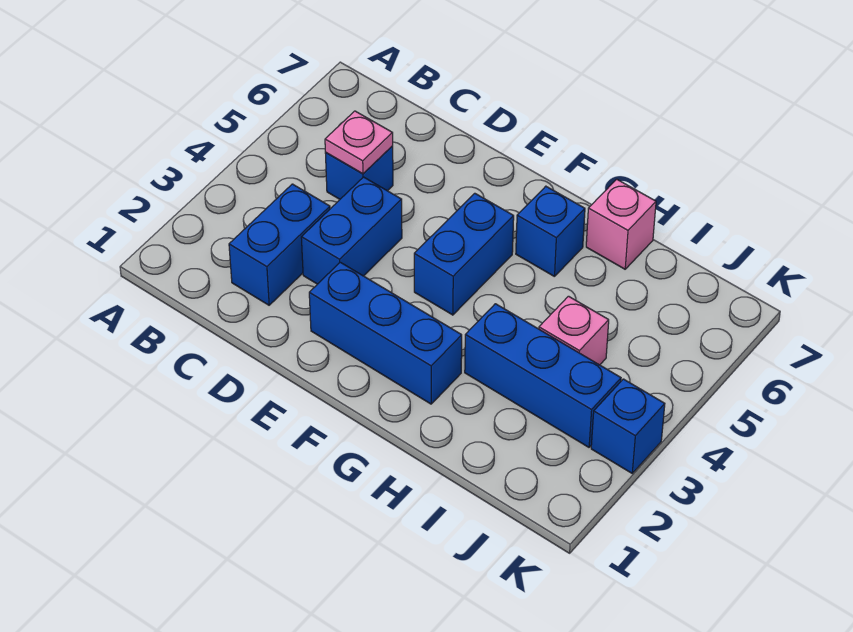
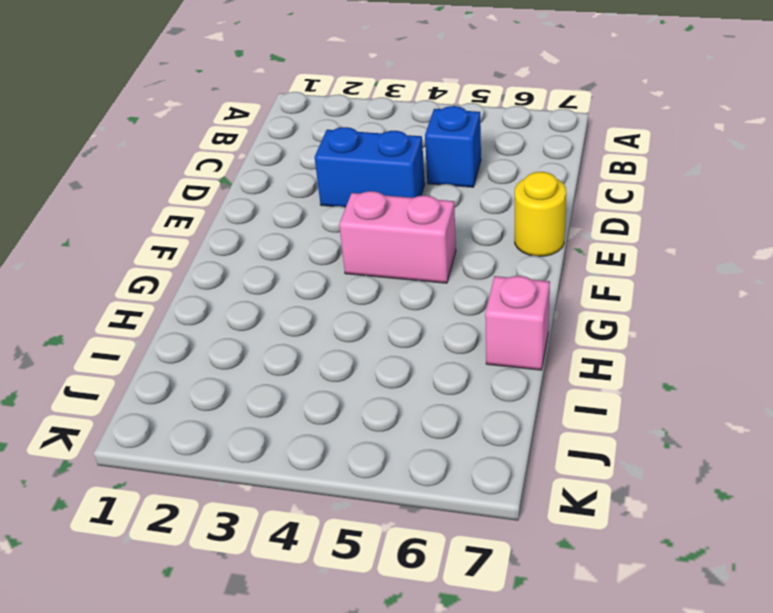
yellow round brick E7 level 1 -> none
pink brick F4:F5 level 1 -> blue brick F4:F5 level 1
none -> blue brick C2:C3 level 1
none -> blue brick E2:G2 level 1

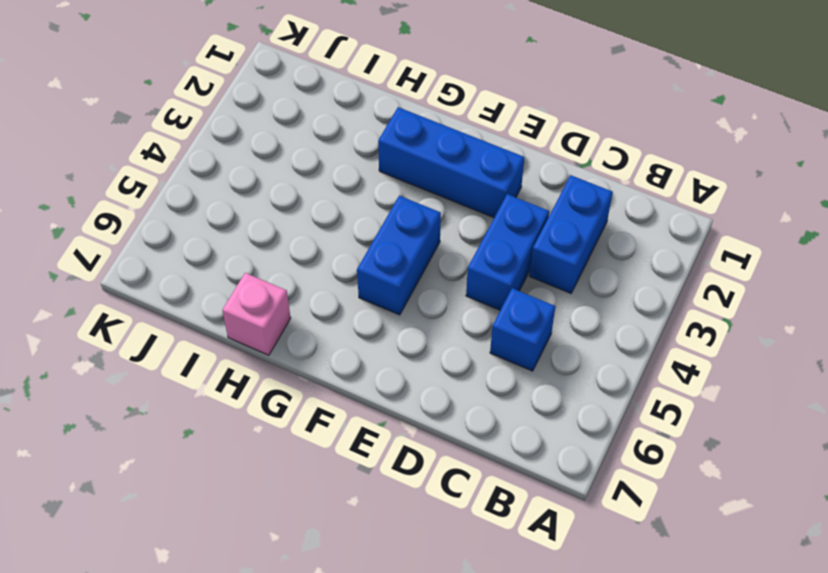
none -> blue brick G6 level 1
none -> blue brick H3:J3 level 1

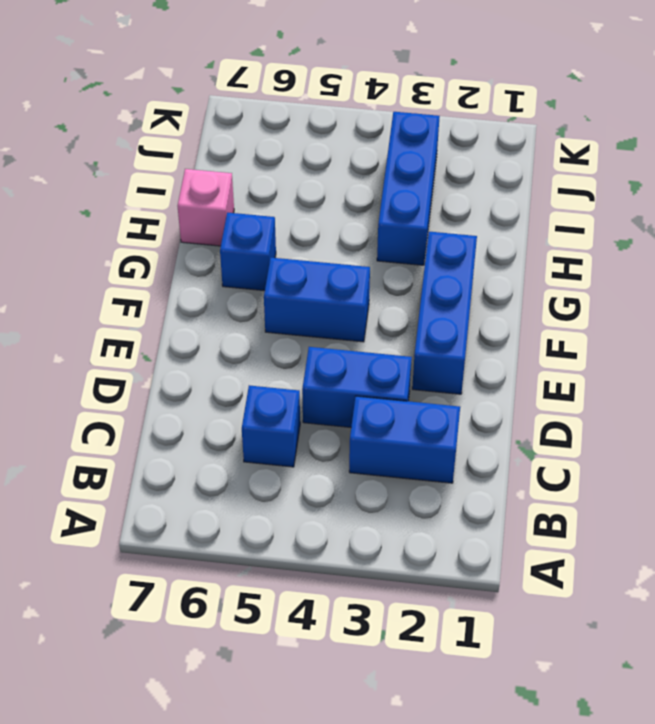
none -> pink brick I4 level 1
none -> blue brick K3 level 1

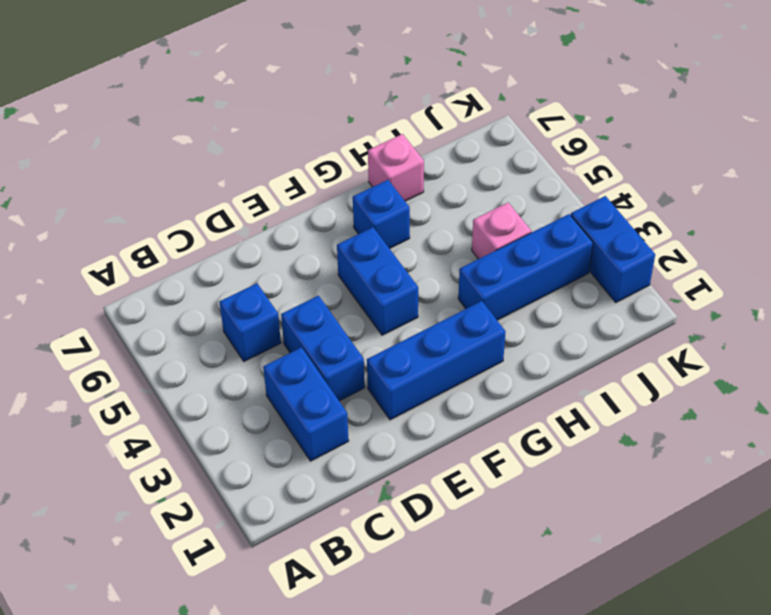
blue brick K2:K3 level 1 -> blue brick K3 level 1
none -> pink plate C5 level 2

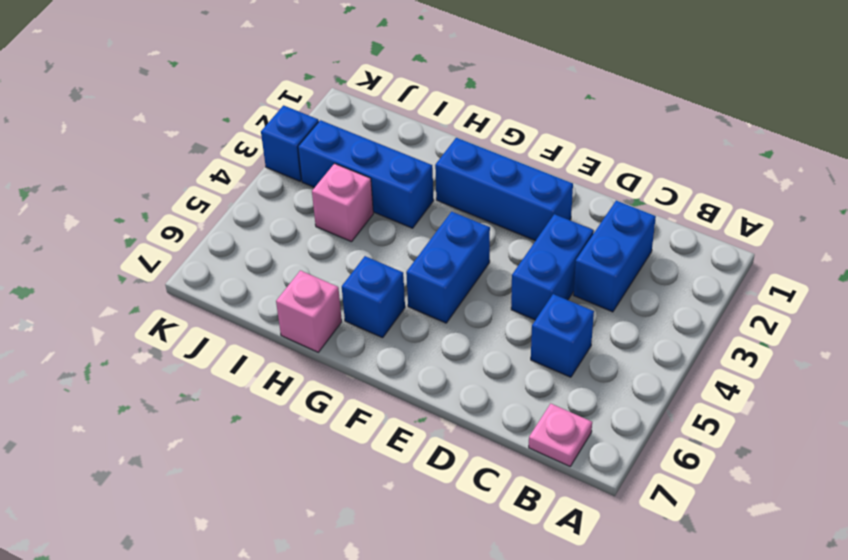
pink plate B7 level 1 -> pink plate C5 level 2

